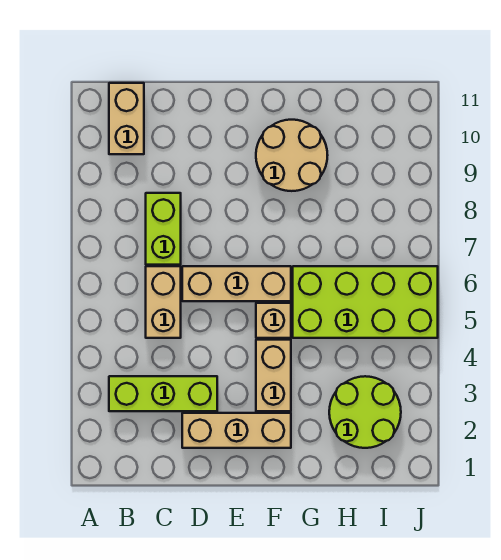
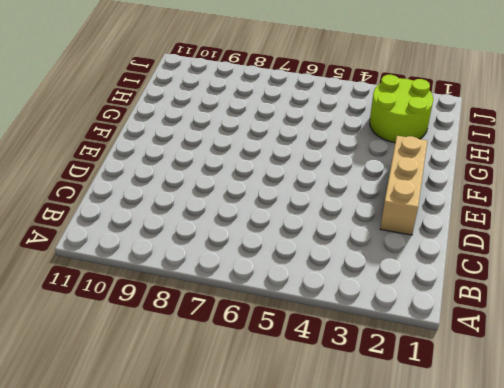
none -> lime brick B3:D3 level 1
none -> tan brick B10:B11 level 1

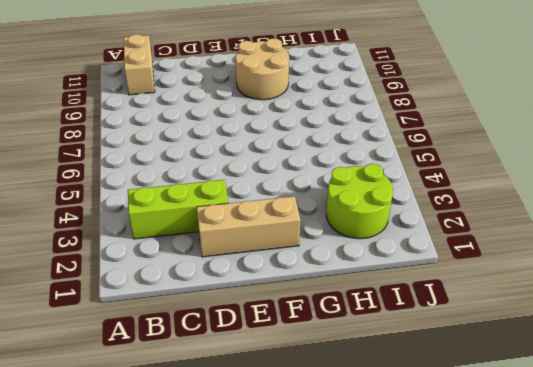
none -> tan brick C5:C6 level 1
none -> lime brick C7:C8 level 1

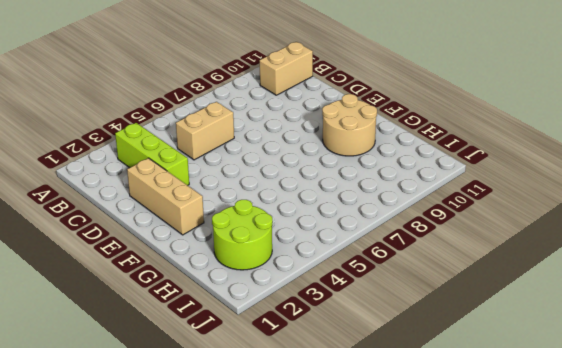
none -> lime brick C7:C8 level 1
none -> tan brick D6:F6 level 1

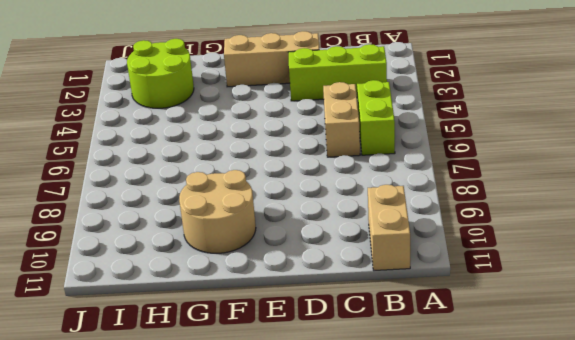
lime brick B5:B6 level 1 -> lime brick C7:C8 level 1
none -> tan brick D6:F6 level 1
none -> tan brick F3:F4 level 1

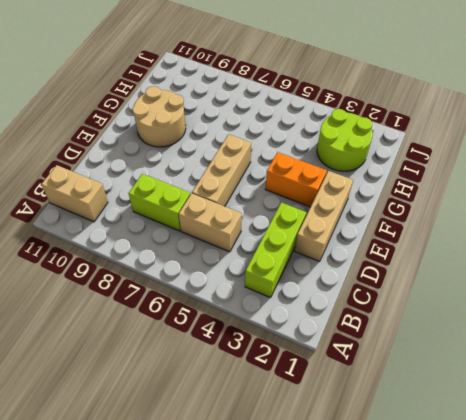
orange brick F3:F4 level 1 -> tan brick F3:F4 level 1
none -> tan brick F5 level 1
none -> lime brick G5:J6 level 1

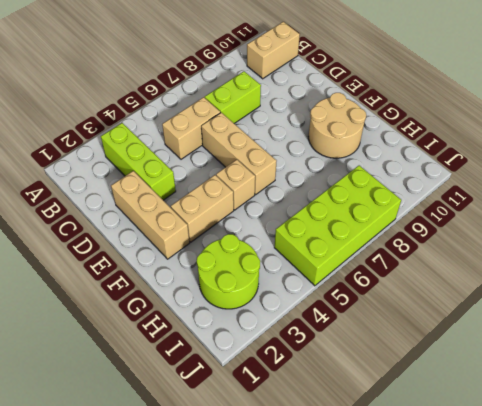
lime brick I5:J8 level 1 -> lime brick G5:J6 level 1

